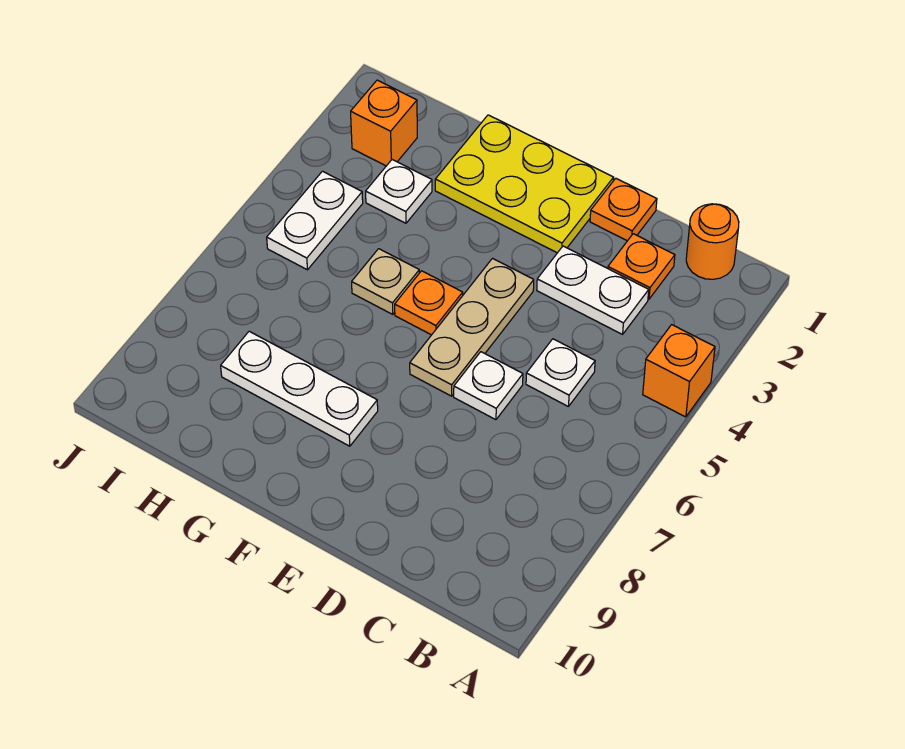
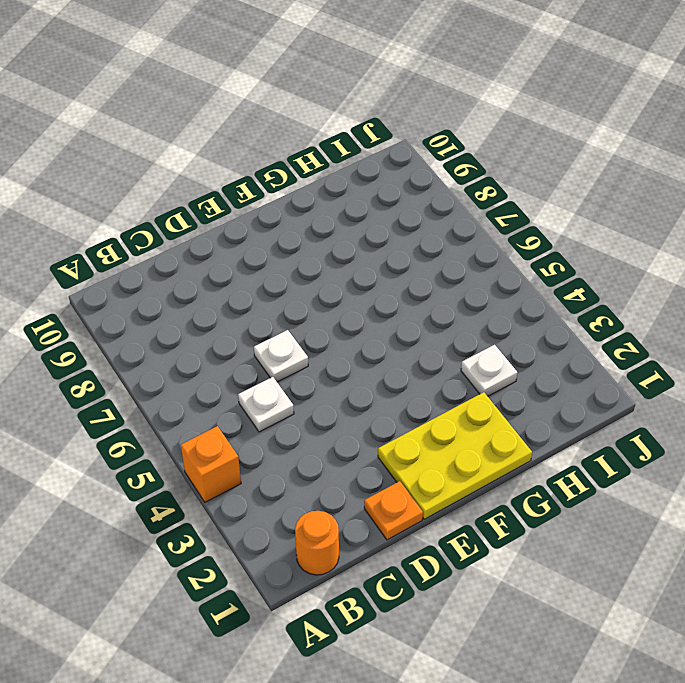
none -> orange plate C2 level 1
none -> white plate C3:D3 level 1
none -> tan plate E4:E6 level 1

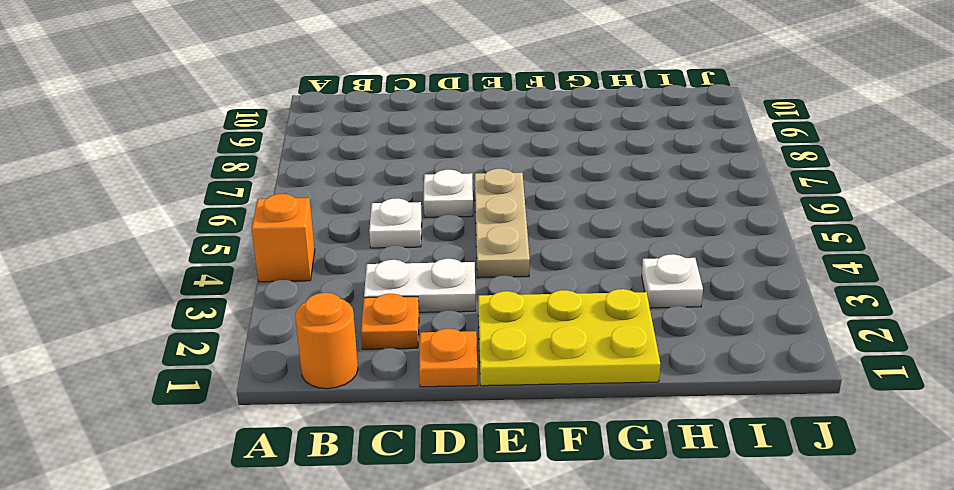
none -> orange plate F5 level 1
none -> white plate F8:H8 level 1
none -> tan plate G5 level 1

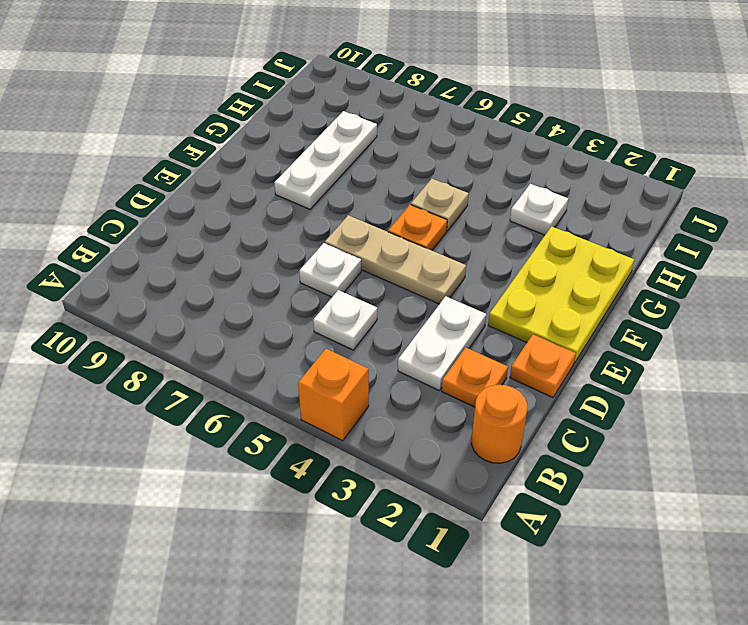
none -> orange brick I2 level 1
none -> white plate I4:I5 level 1

